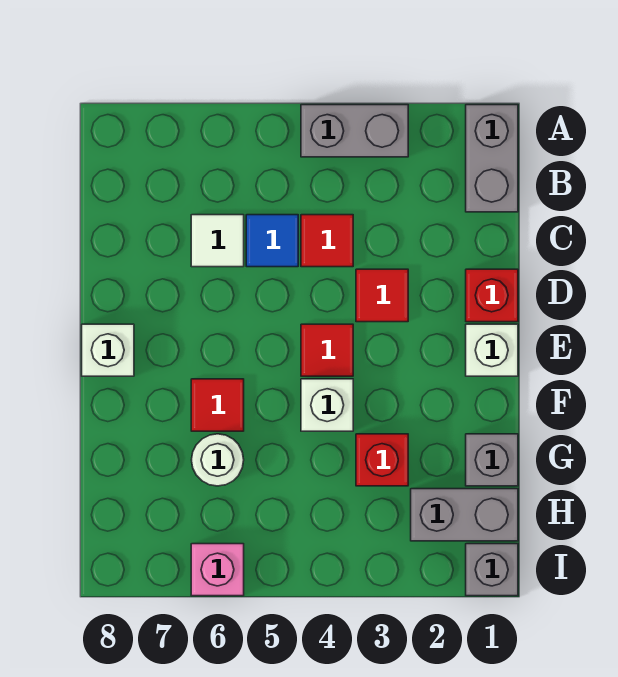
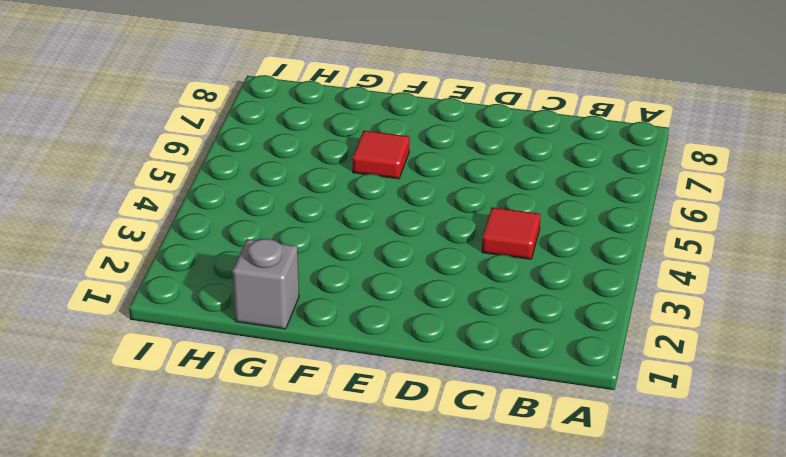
none -> grey brick A1:B1 level 1
none -> grey brick A3:A4 level 1
none -> blue tile C5 level 1

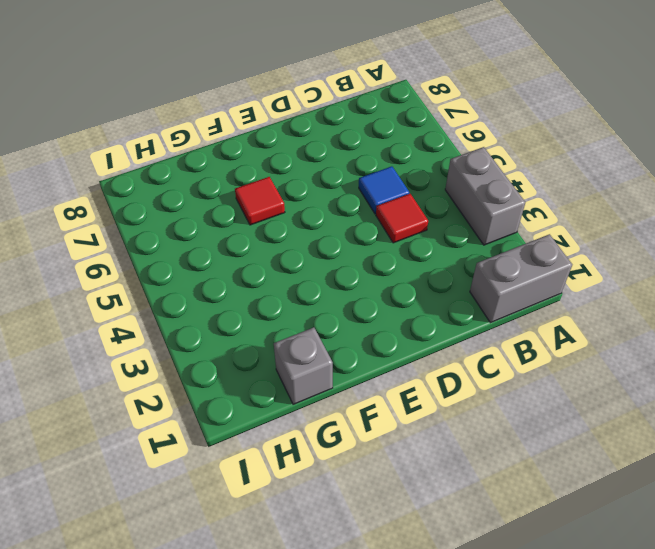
none -> white tile C6 level 1
none -> red brick D1 level 1
none -> red tile D3 level 1

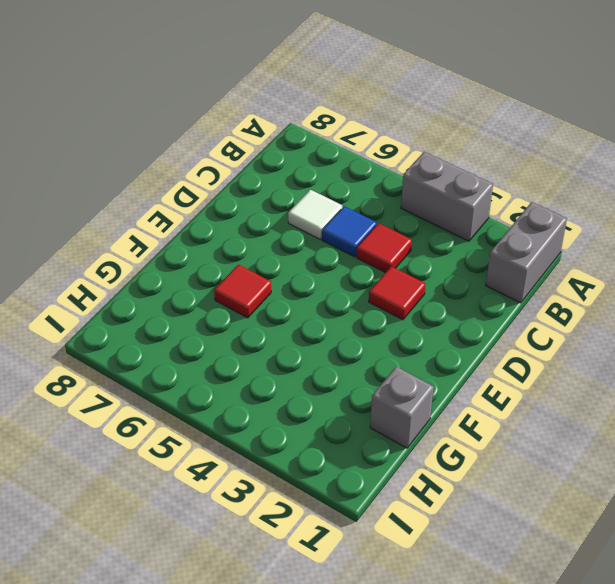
none -> red brick D1 level 1
none -> white brick E1 level 1
none -> red tile E4 level 1

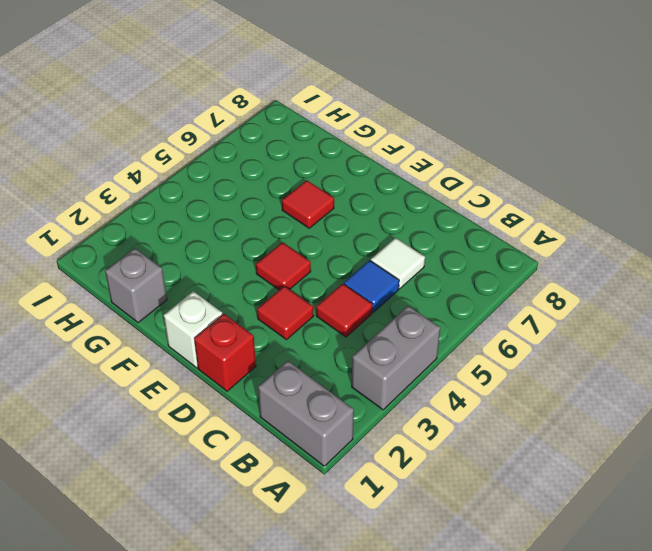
none -> white brick E8 level 1
none -> white brick F4 level 1
none -> red brick G3 level 1

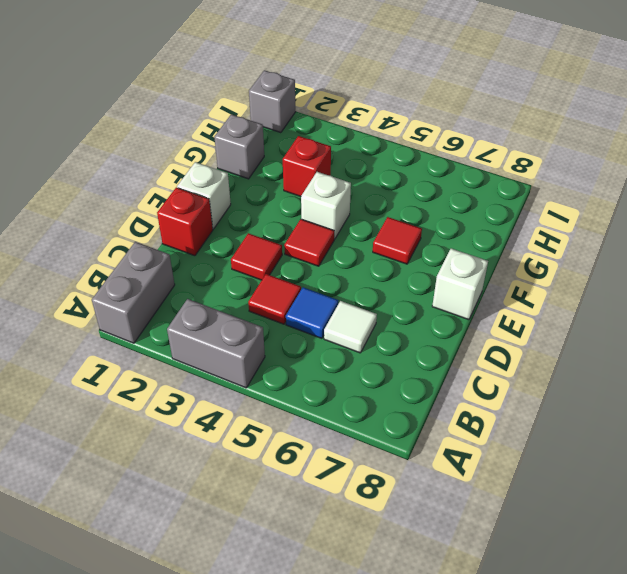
none -> white round brick G6 level 1
none -> grey brick H1:H2 level 1
none -> pink brick I6 level 1

